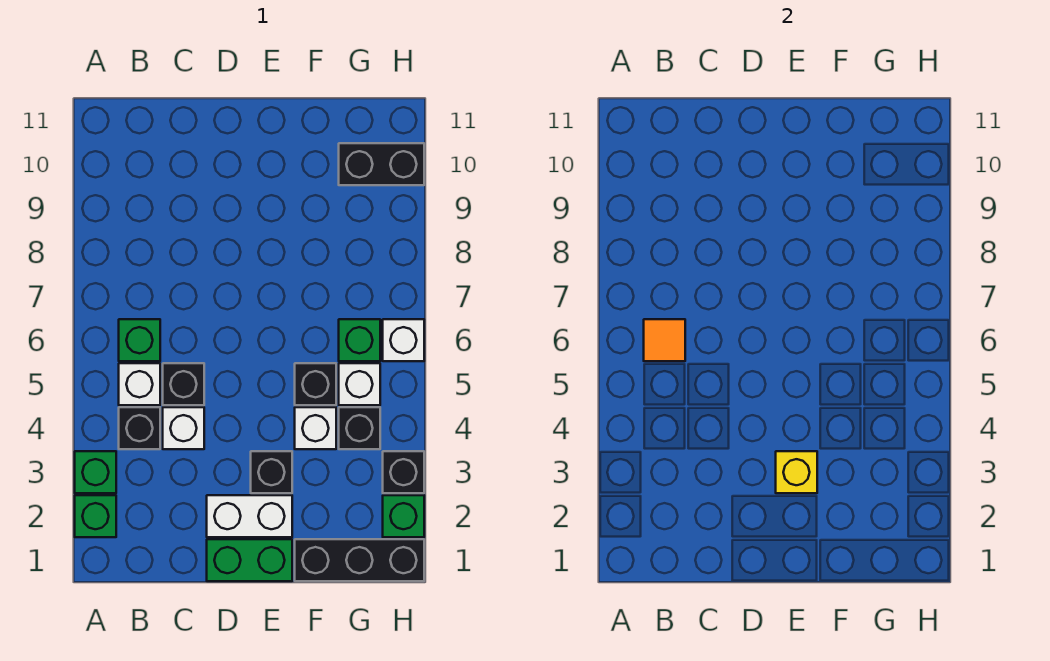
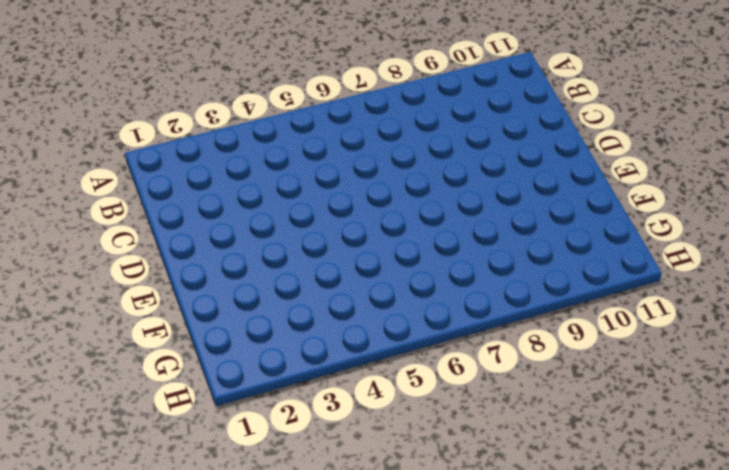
none -> green brick A2 level 1
none -> green brick A3 level 1
none -> black brick B4 level 1

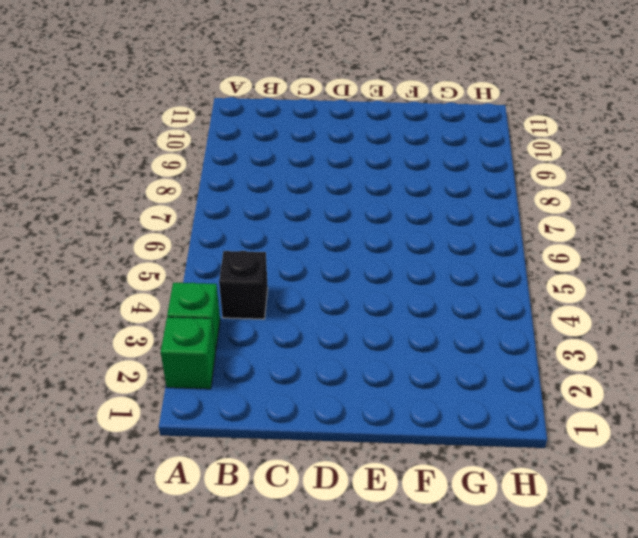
none -> white brick B5 level 1
none -> green brick B6 level 1
none -> white brick C4 level 1

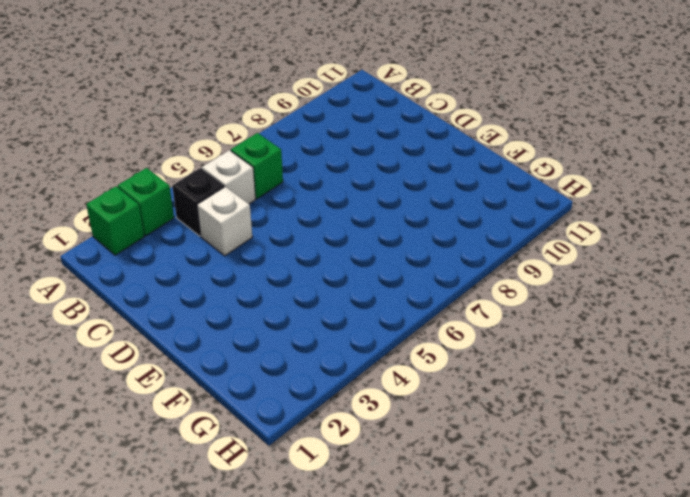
none -> black brick C5 level 1
none -> green brick D1:E1 level 1
none -> white brick D2:E2 level 1

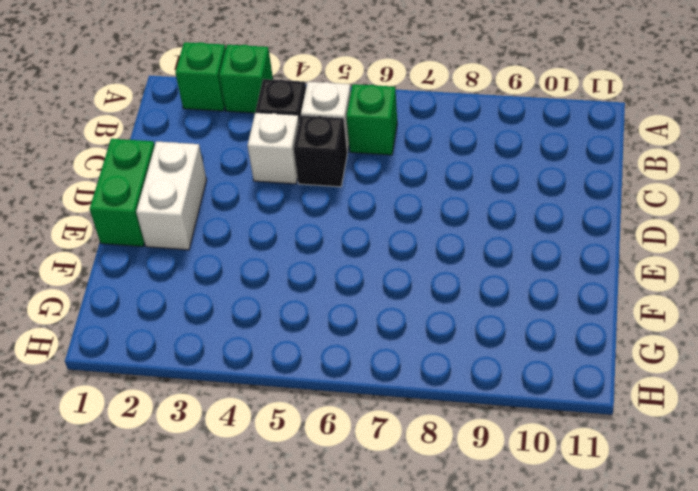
none -> black brick E3 level 1
none -> black brick F1:H1 level 1
none -> white brick F4 level 1

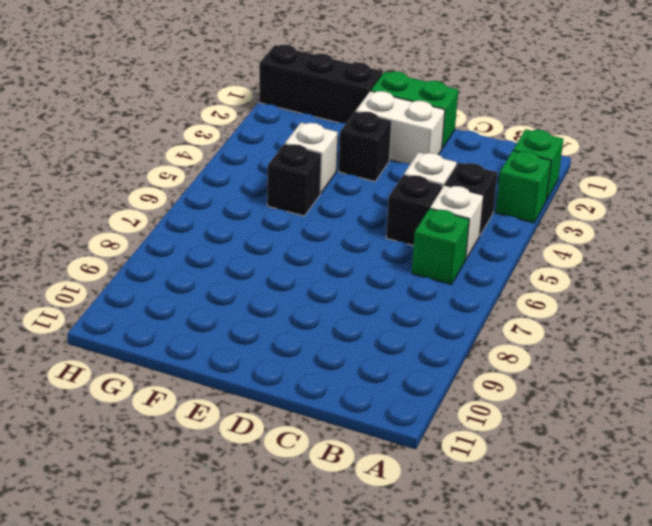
none -> black brick G4 level 1
none -> white brick G5 level 1
none -> green brick G6 level 1

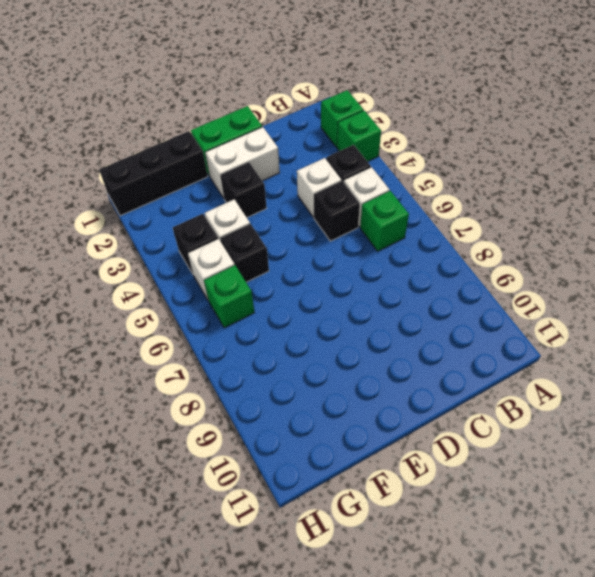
none -> black brick G10:H10 level 1
none -> green brick H2 level 1
none -> black brick H3 level 1

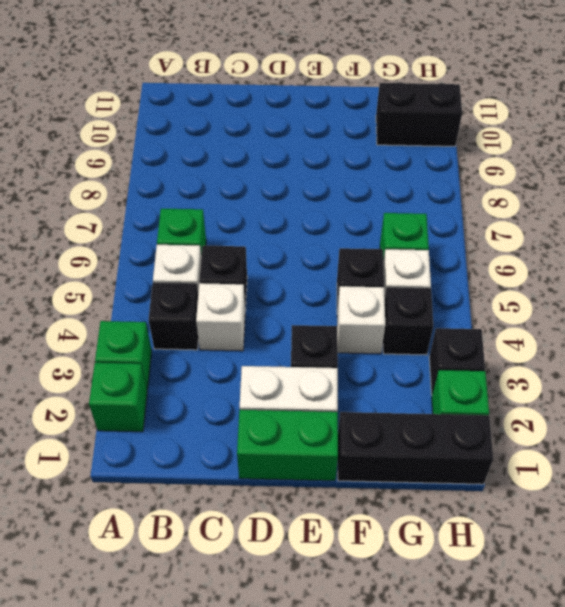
none -> white brick H6 level 1
none -> orange tile B6 level 2
none -> yellow brick E3 level 2

